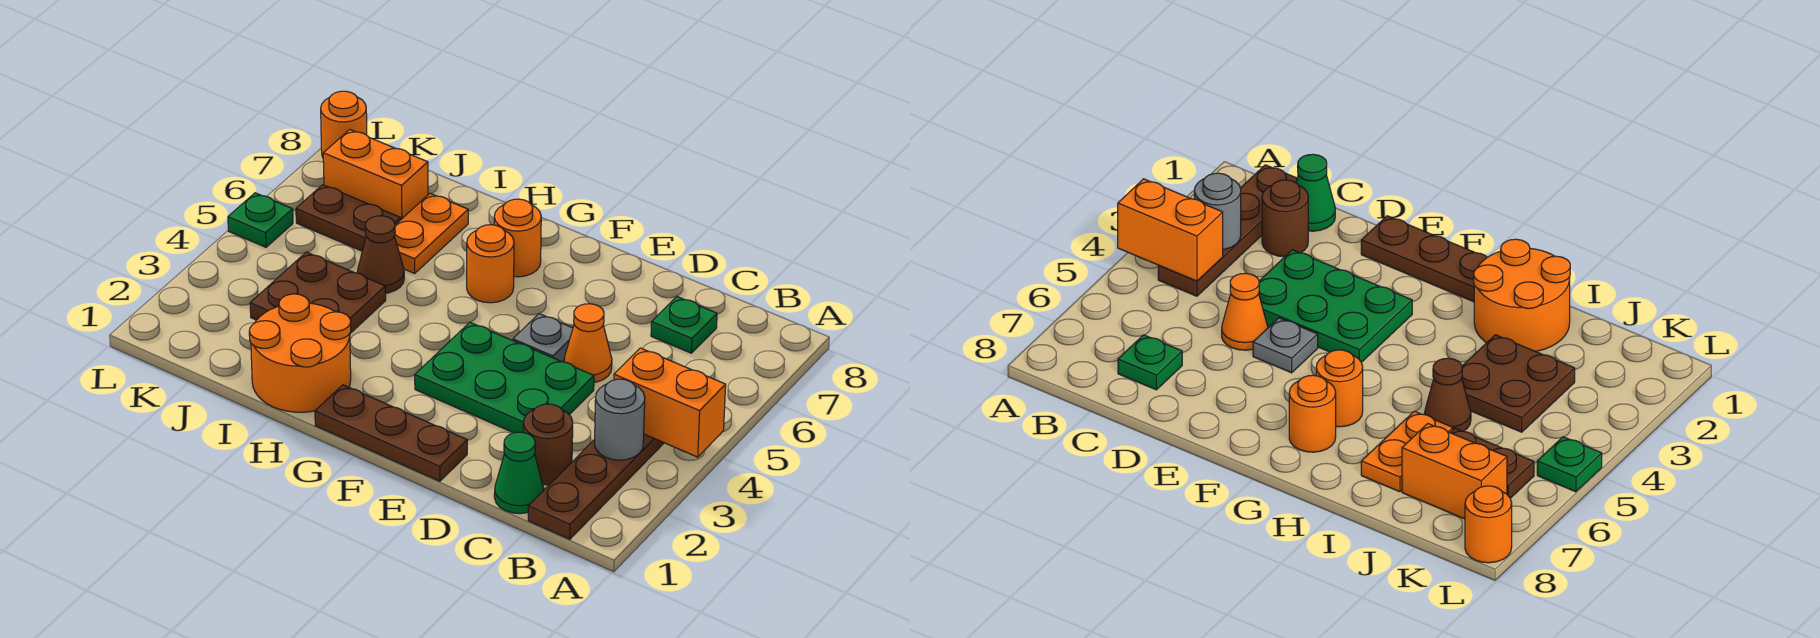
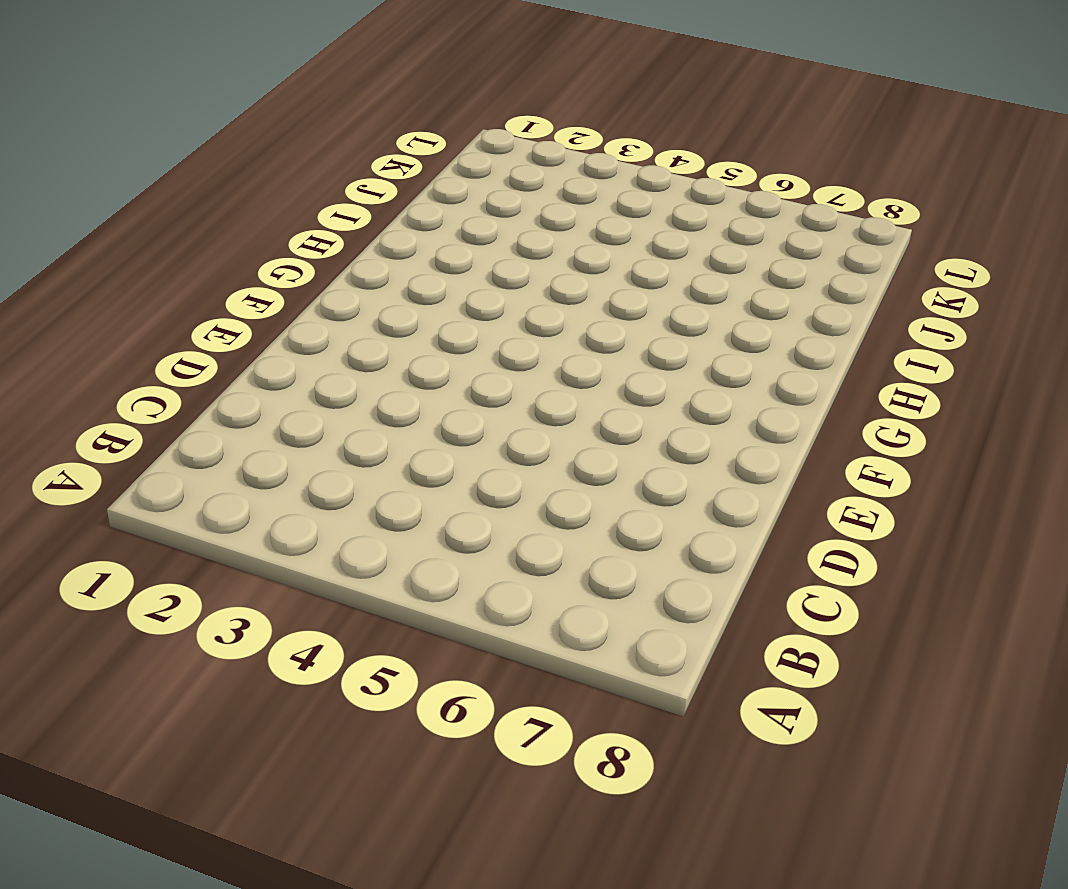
none -> brown plate B1:B4 level 1
none -> green cone C1 level 1
none -> brown round brick C2 level 1

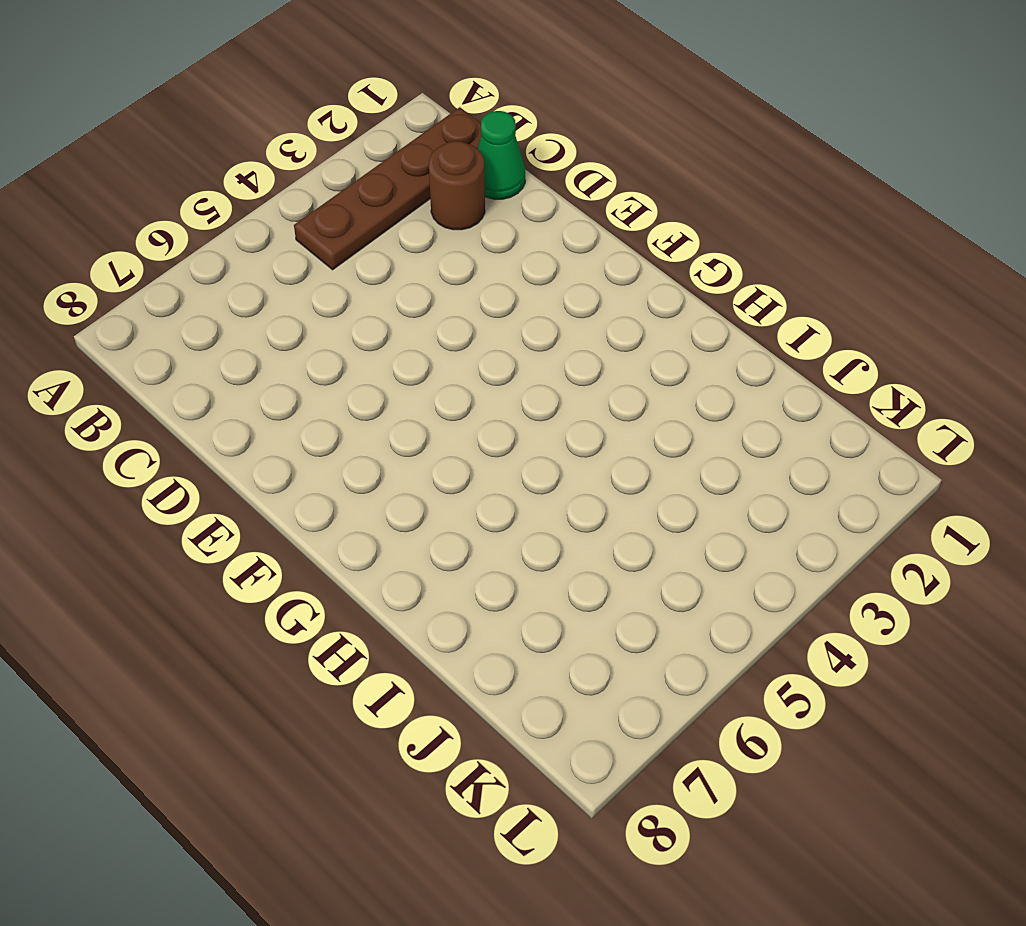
none -> green plate C7 level 1
none -> green plate D3:F4 level 1
none -> orange cone D5 level 1

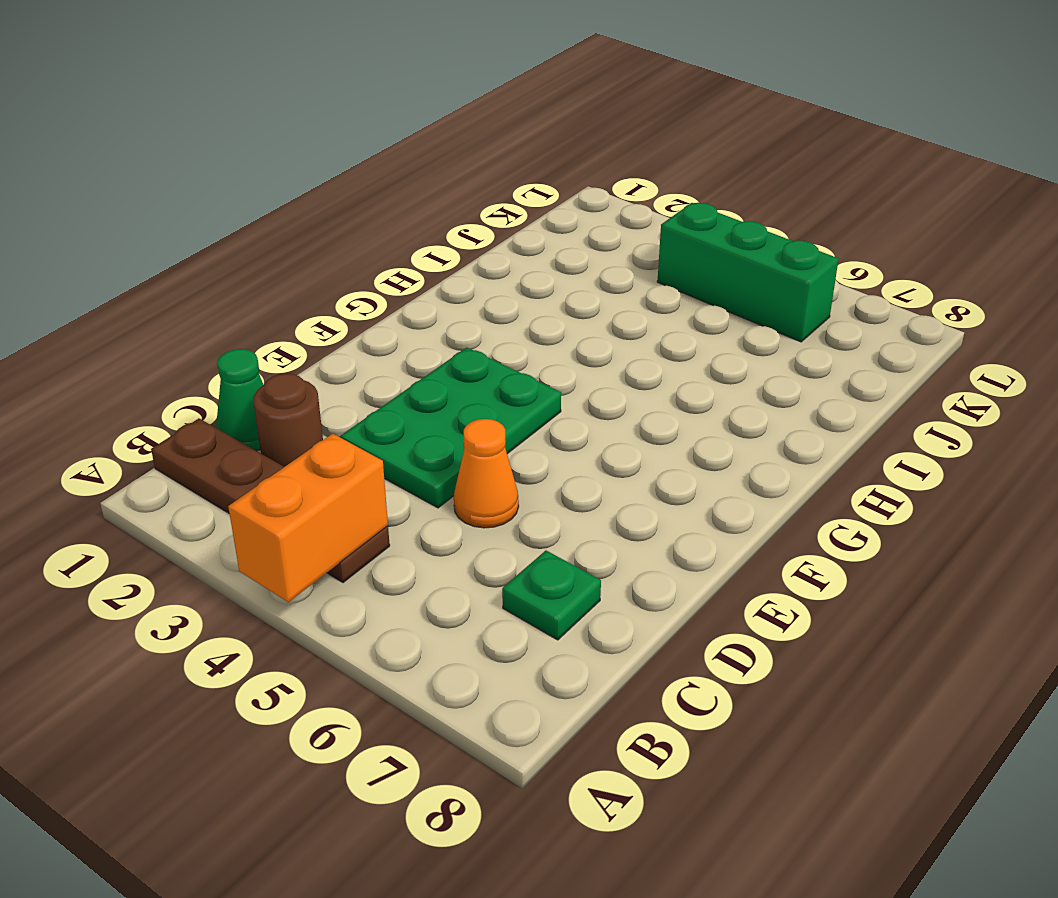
green brick K4:K6 level 1 -> brown plate J6:K6 level 1
none -> brown plate E1:G1 level 1
none -> grey plate E5 level 1
none -> orange round brick G6 level 1

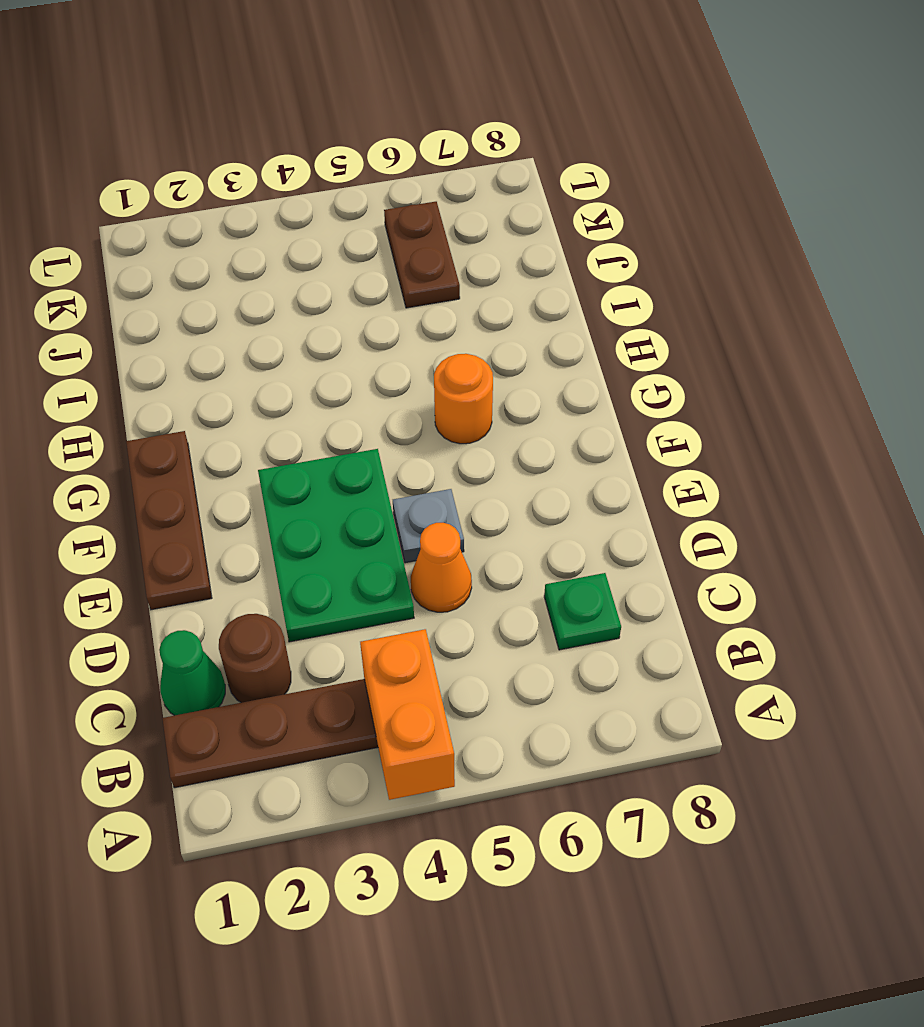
none -> orange round brick G7 level 1
none -> orange round brick H1:I2 level 1
none -> brown plate I3:J4 level 1

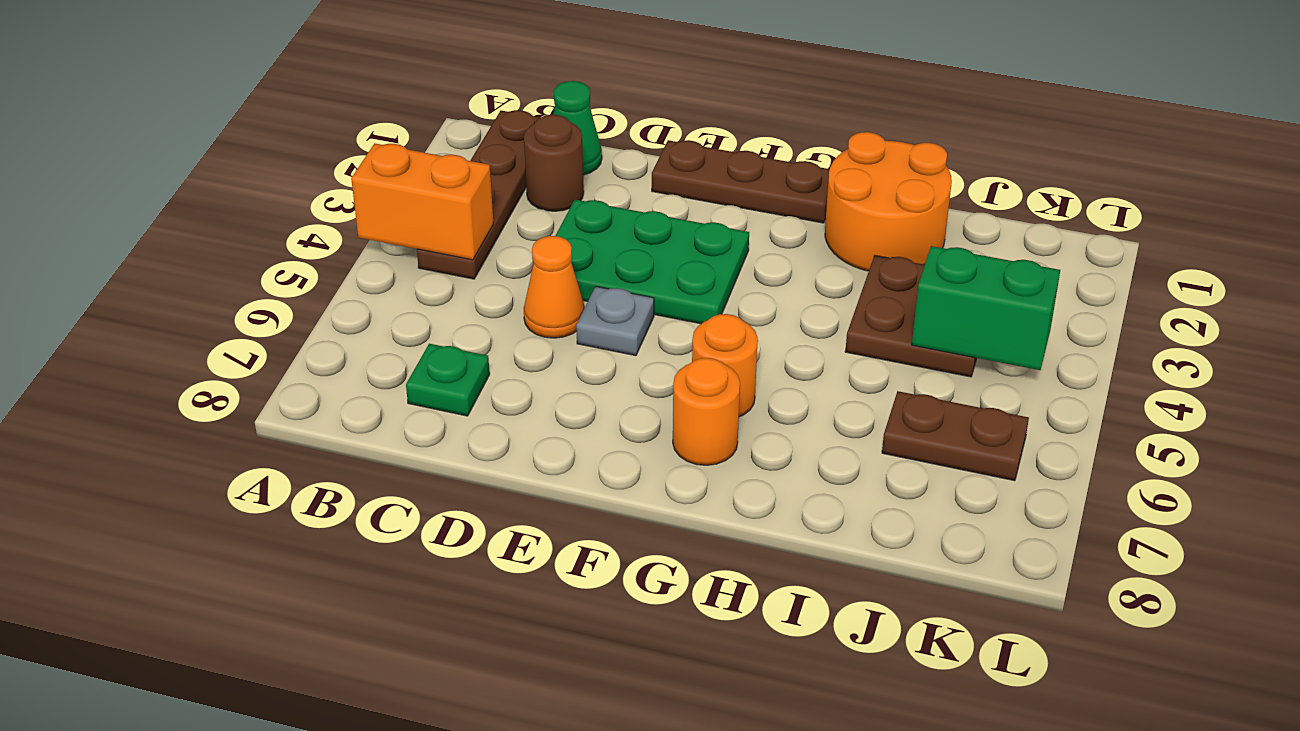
green brick J4:K4 level 2 -> none
none -> brown cone I5 level 1
none -> orange plate I6:I7 level 1
none -> orange brick J7:K7 level 1

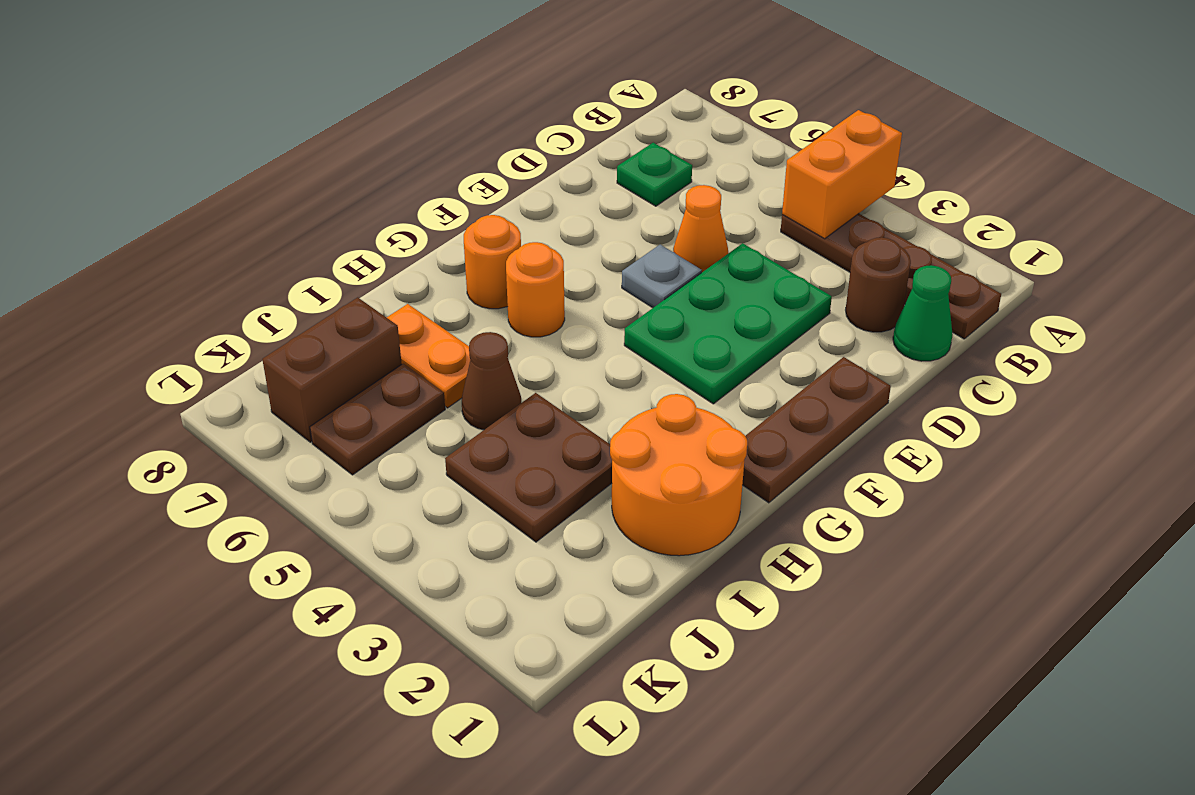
brown brick J7:K7 level 1 -> orange brick J7:K7 level 1
none -> green plate L5 level 1
none -> orange round brick L8 level 1
none -> grey round brick B3 level 2

